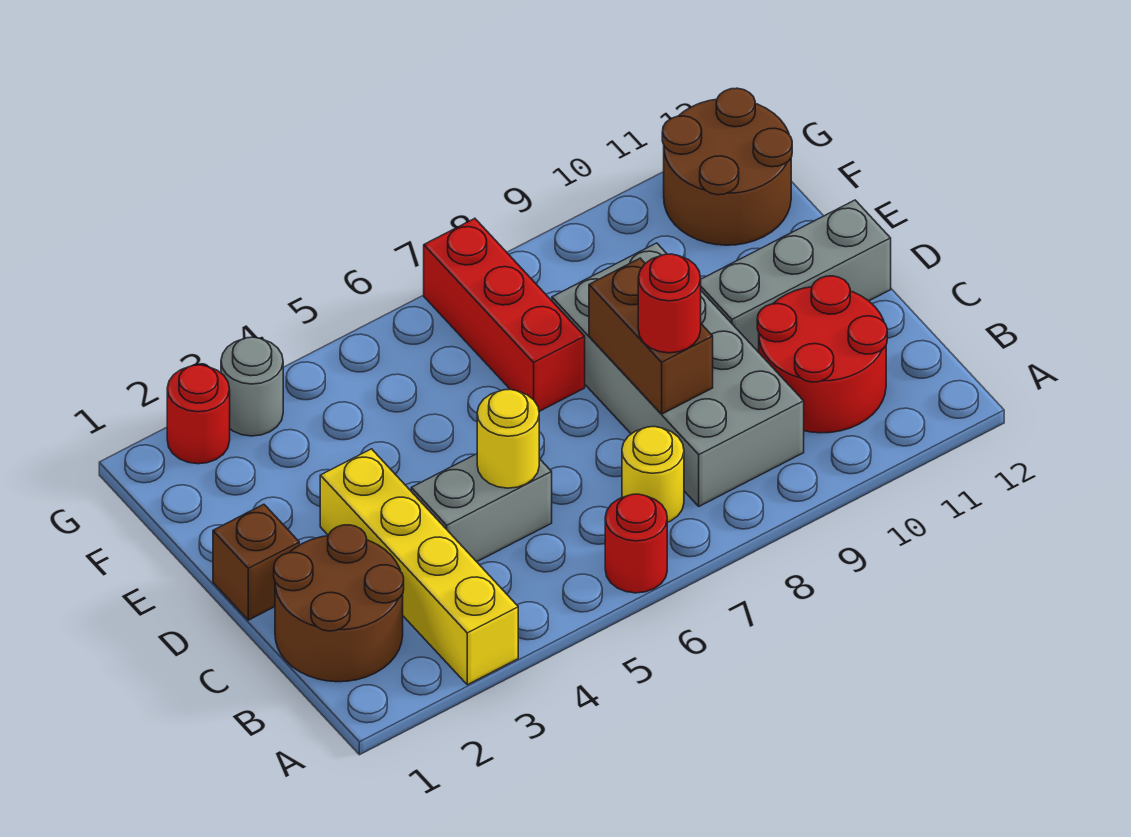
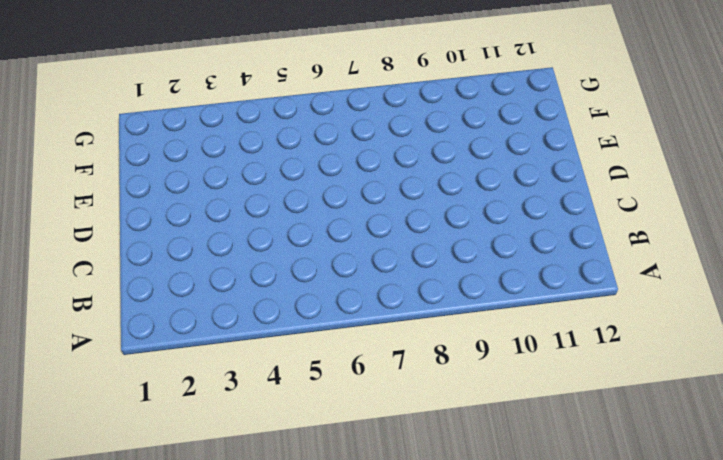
none -> yellow brick A3:D3 level 1
none -> red round brick A6 level 1
none -> brown round brick B1:C2 level 1

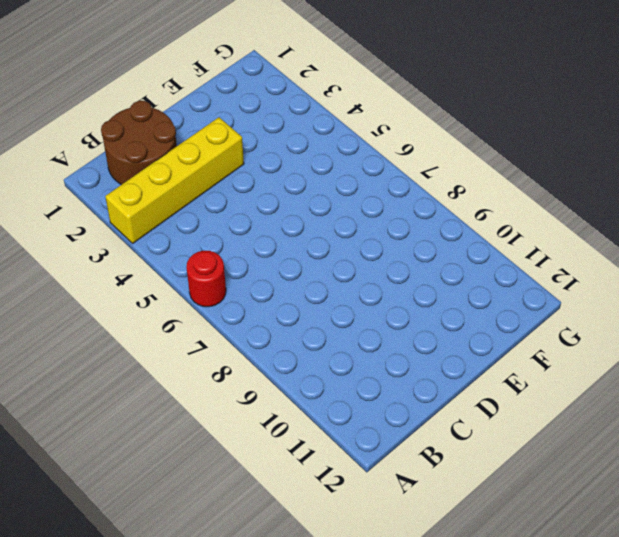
none -> yellow round brick B7 level 1
none -> grey brick B8:E9 level 1
none -> red round brick B10:C11 level 1

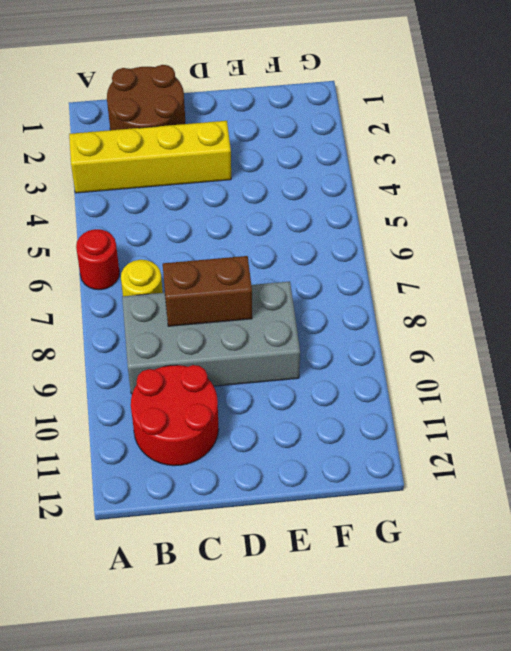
none -> grey brick C4:C5 level 1
none -> brown brick D1 level 1
none -> grey brick D10:D12 level 1

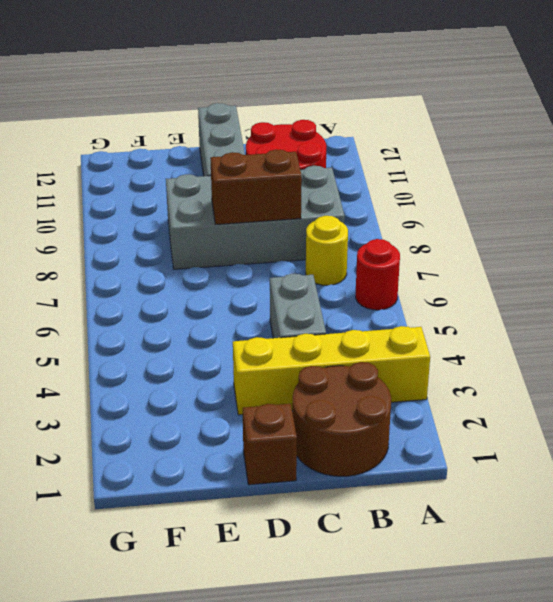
none -> red brick E7:G7 level 1
none -> brown round brick F11:G12 level 1
none -> red round brick G2 level 1

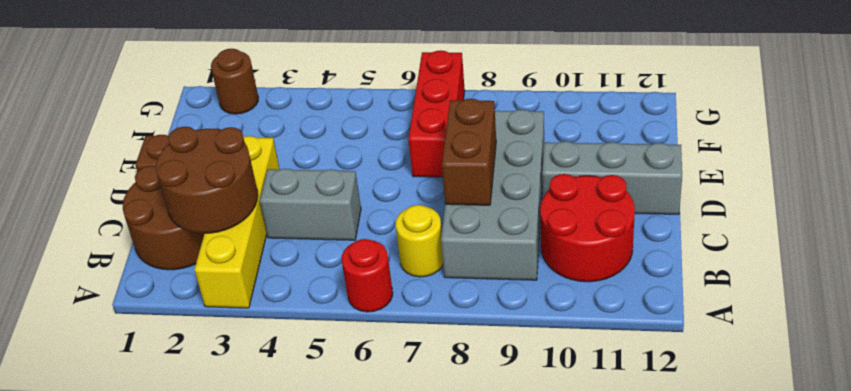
brown round brick B2:C3 level 2 -> brown round brick F11:G12 level 1
brown round brick G2 level 1 -> red round brick G2 level 1
none -> grey round brick G3 level 1
none -> yellow round brick C5 level 2
none -> red round brick C8 level 3

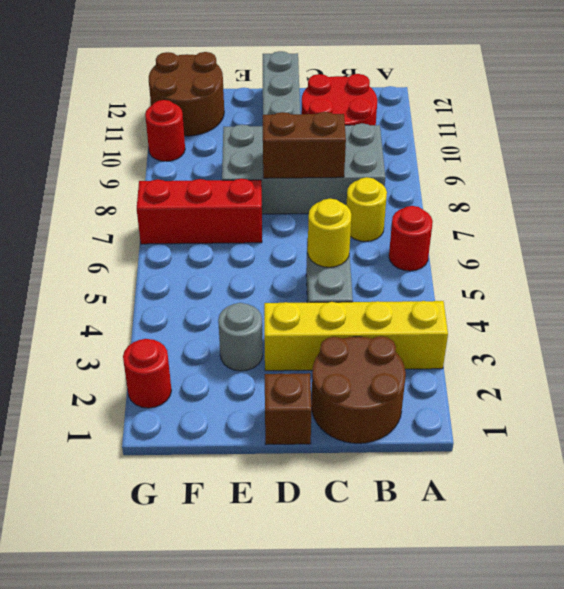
grey round brick E3 level 1 -> grey round brick G3 level 1
red round brick G10 level 1 -> red round brick C8 level 3

